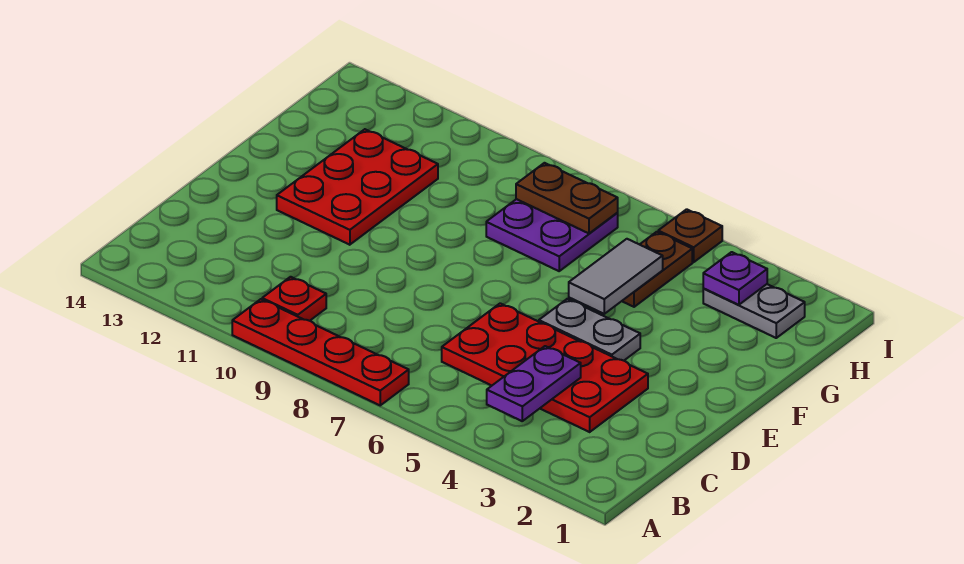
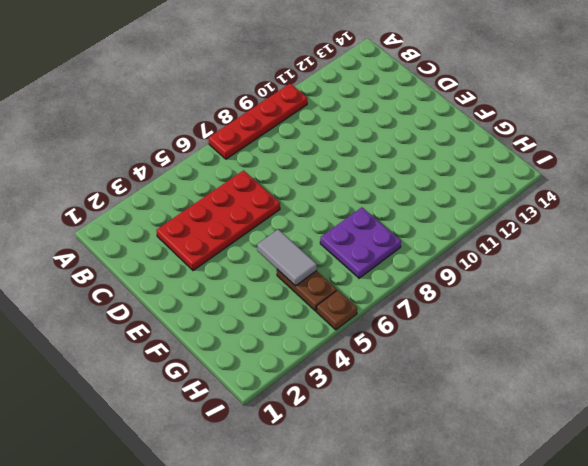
none -> red plate B10 level 1
none -> grey plate E4:E5 level 1
none -> red plate E11:G12 level 1

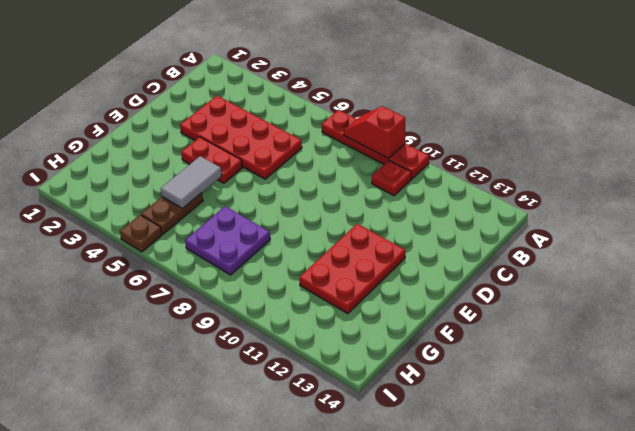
red slope A8:A9 level 2 top 9 -> none
red plate E4:E5 level 1 -> grey plate E4:E5 level 1
none -> grey plate H2:H3 level 1
none -> purple plate B4:C4 level 2
none -> purple plate H3 level 2

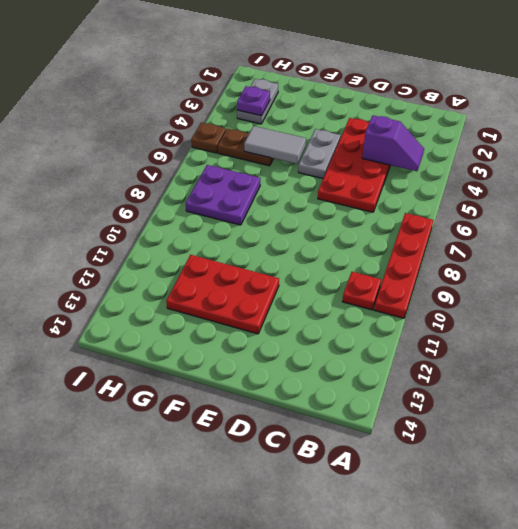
purple slope B4:C4 level 2 top C -> purple plate B4:C4 level 2
none -> brown plate H7:H8 level 2

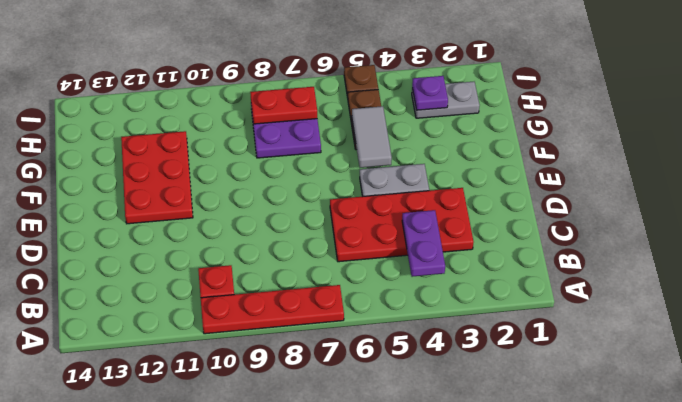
red plate H7:H8 level 2 -> brown plate H7:H8 level 2

